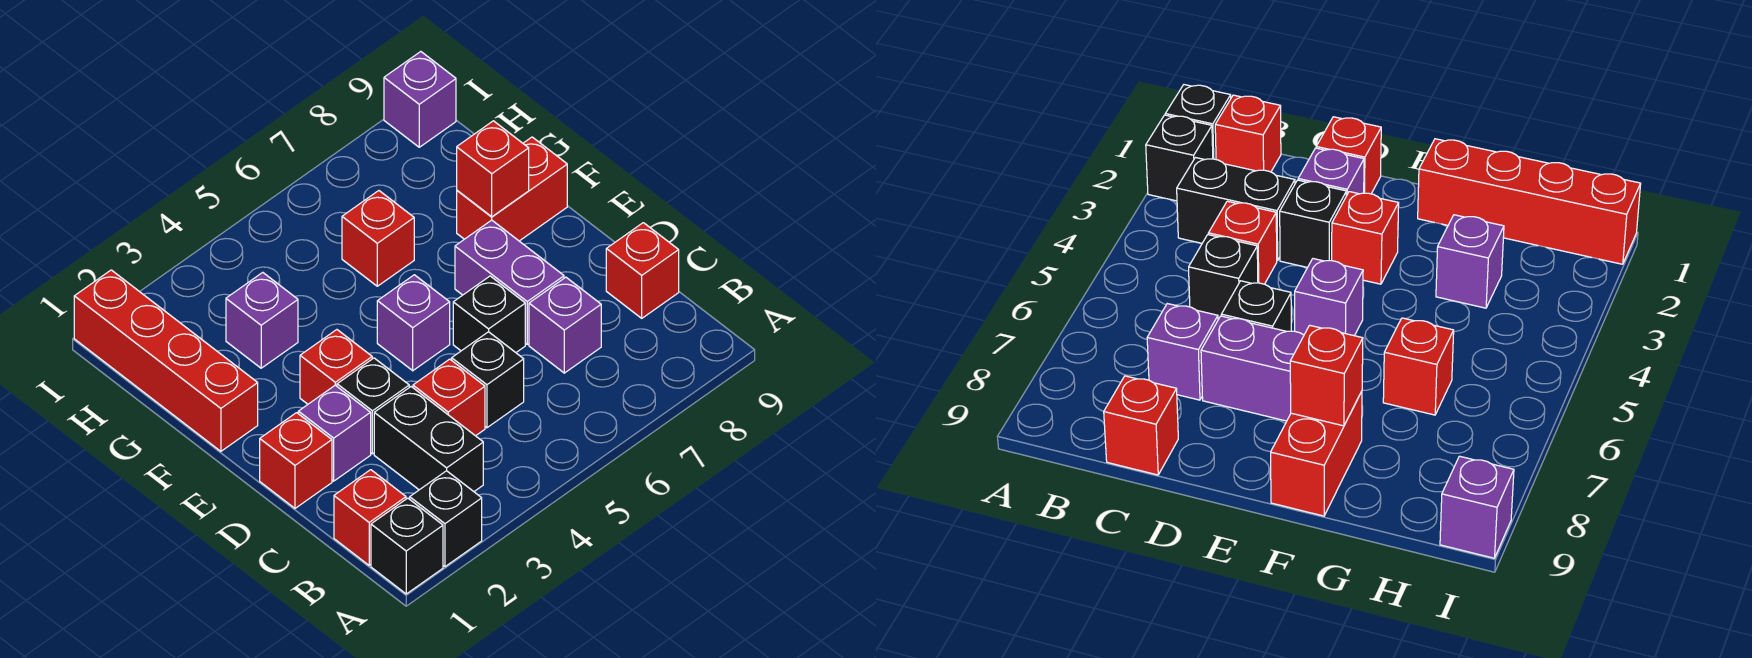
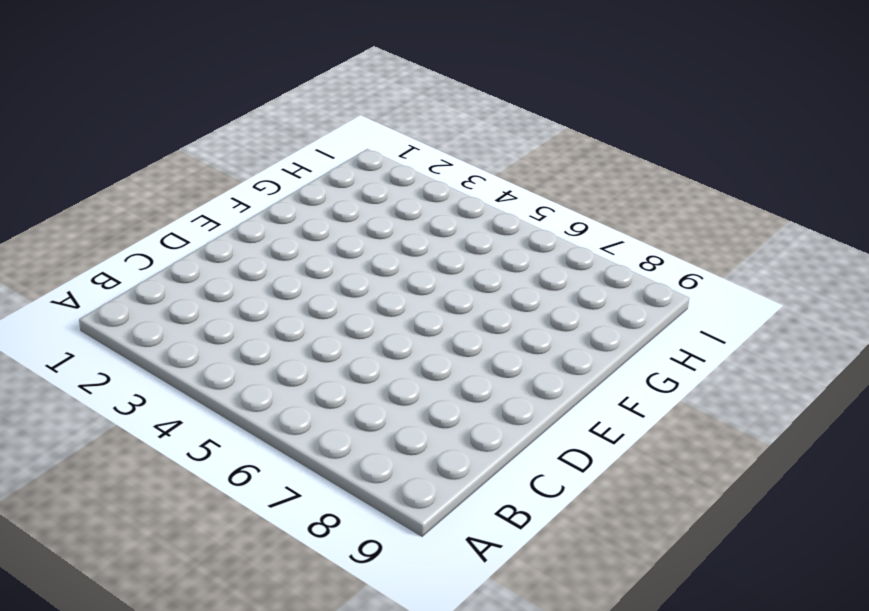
none -> black brick A1 level 1
none -> black brick A2 level 1
none -> red brick B1 level 1

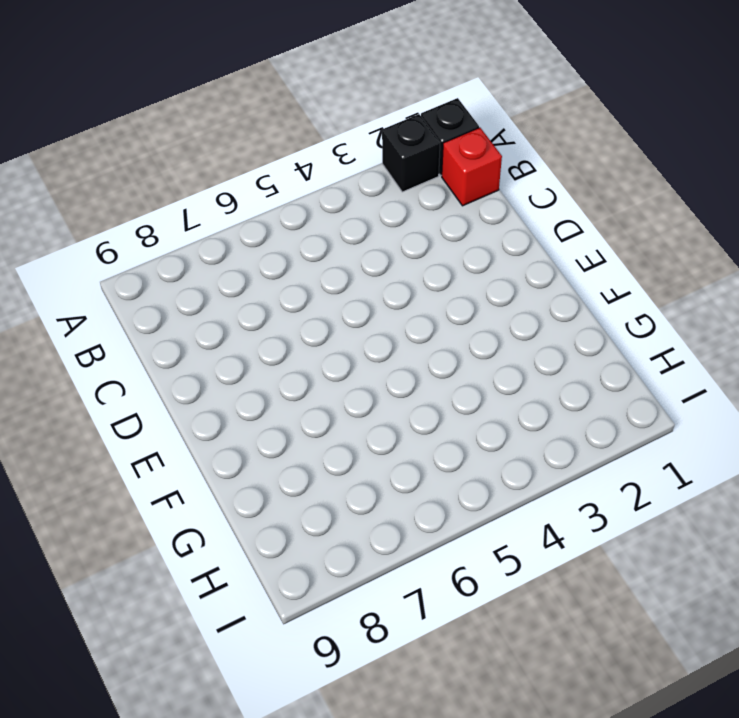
none -> black brick B3:C3 level 1
none -> red brick C4 level 1
none -> black brick C5 level 1

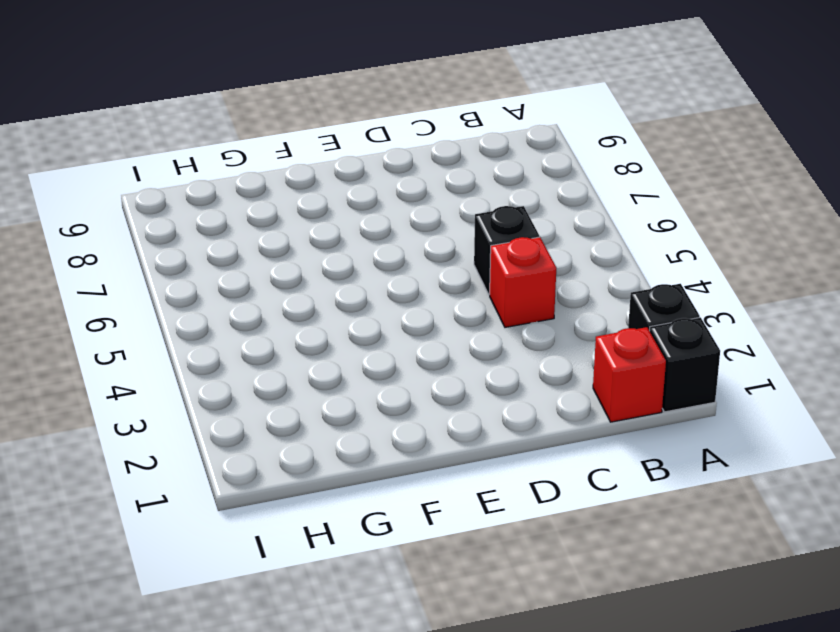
none -> black brick B3:C3 level 1
none -> purple brick C7 level 1
none -> red brick C9 level 1

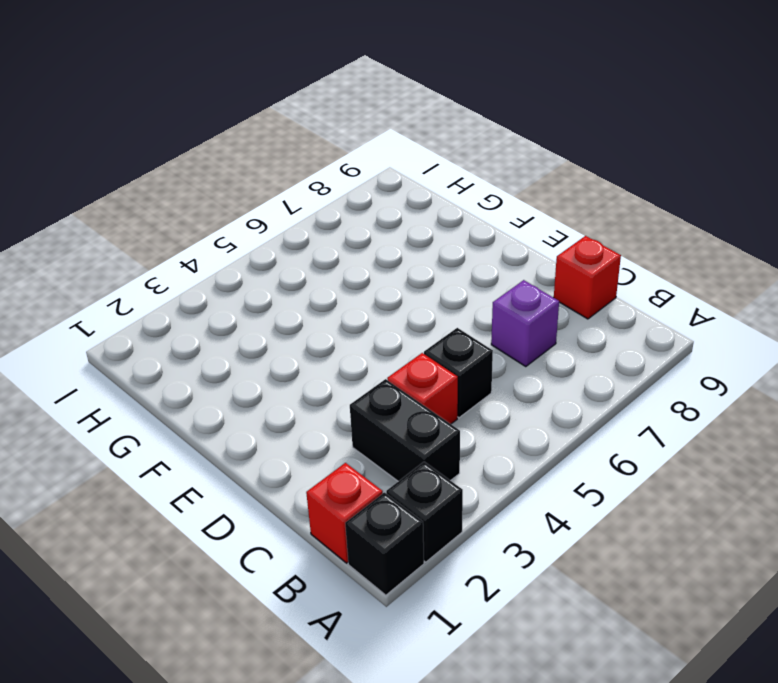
none -> red brick D1 level 1
none -> purple brick D2 level 1
none -> black brick D3 level 1

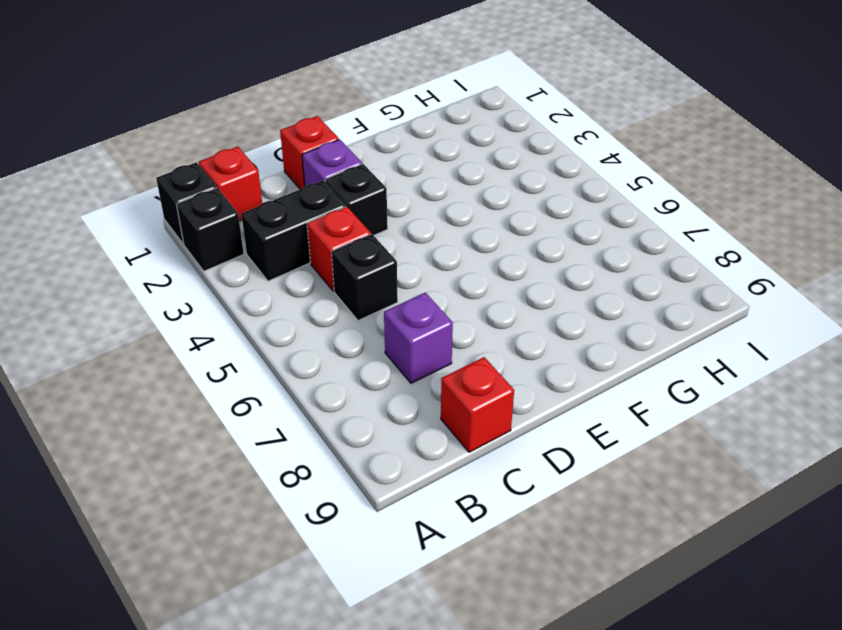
none -> black brick D6 level 1
none -> purple brick D7:E7 level 1
none -> red brick E3 level 1

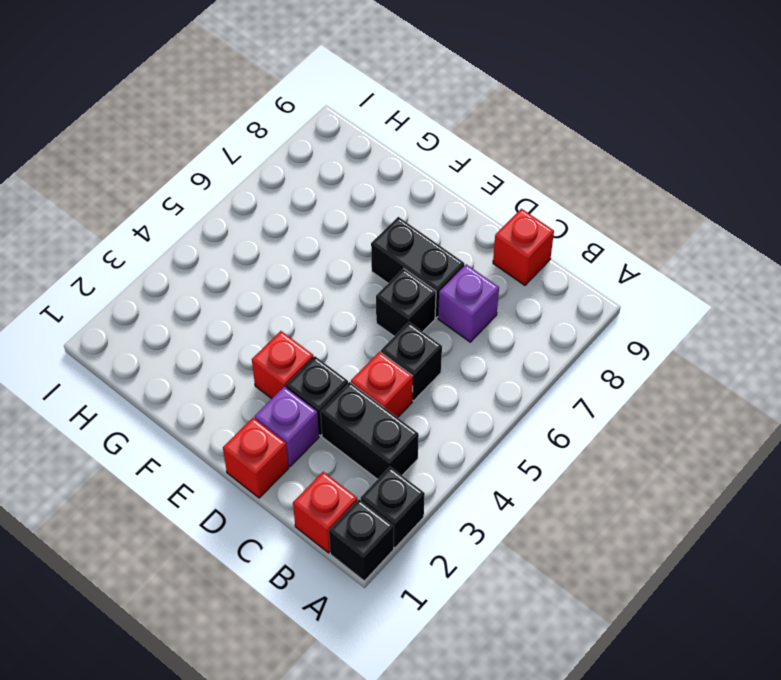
black brick D7:E7 level 1 -> purple brick D7:E7 level 1
none -> purple brick E5 level 1
none -> red brick F1:I1 level 1
none -> red brick F8:F9 level 1

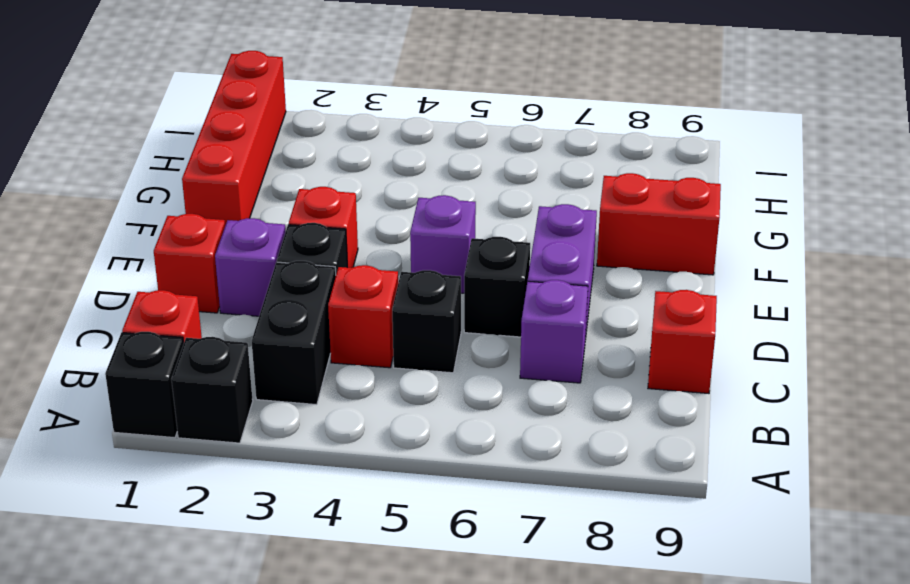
none -> purple brick G3 level 1
none -> red brick G6 level 1
none -> purple brick I9 level 1

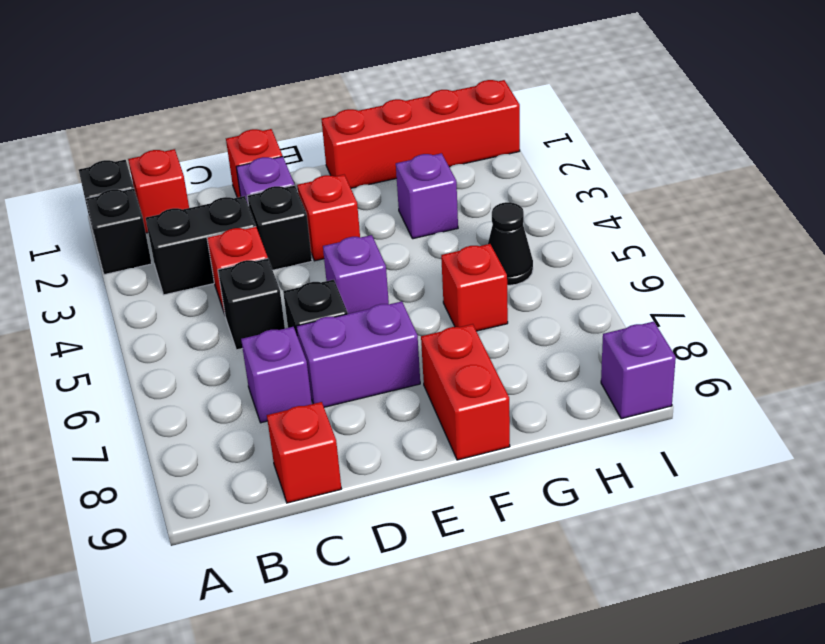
black cone H5 level 1 -> none
none -> red brick F8 level 2

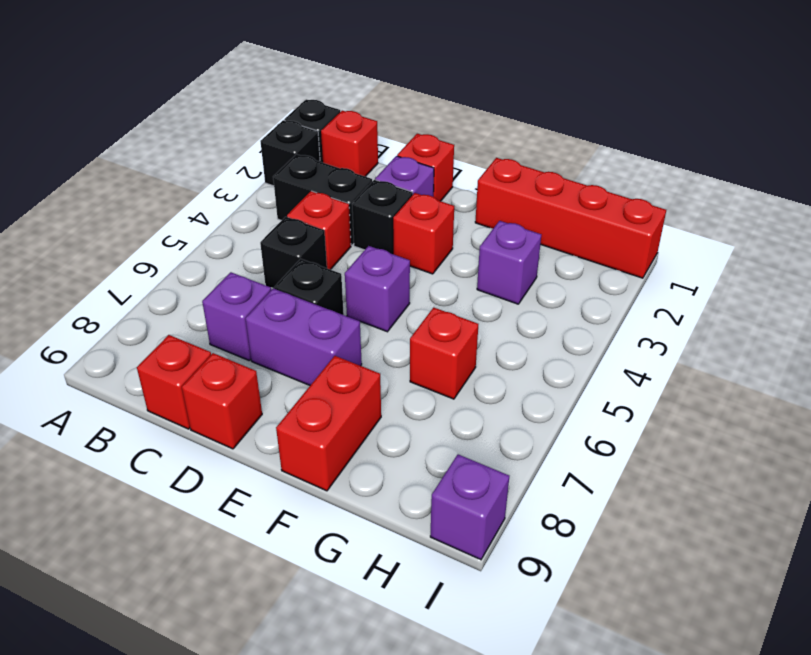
red brick D9 level 1 -> red brick F8 level 2

